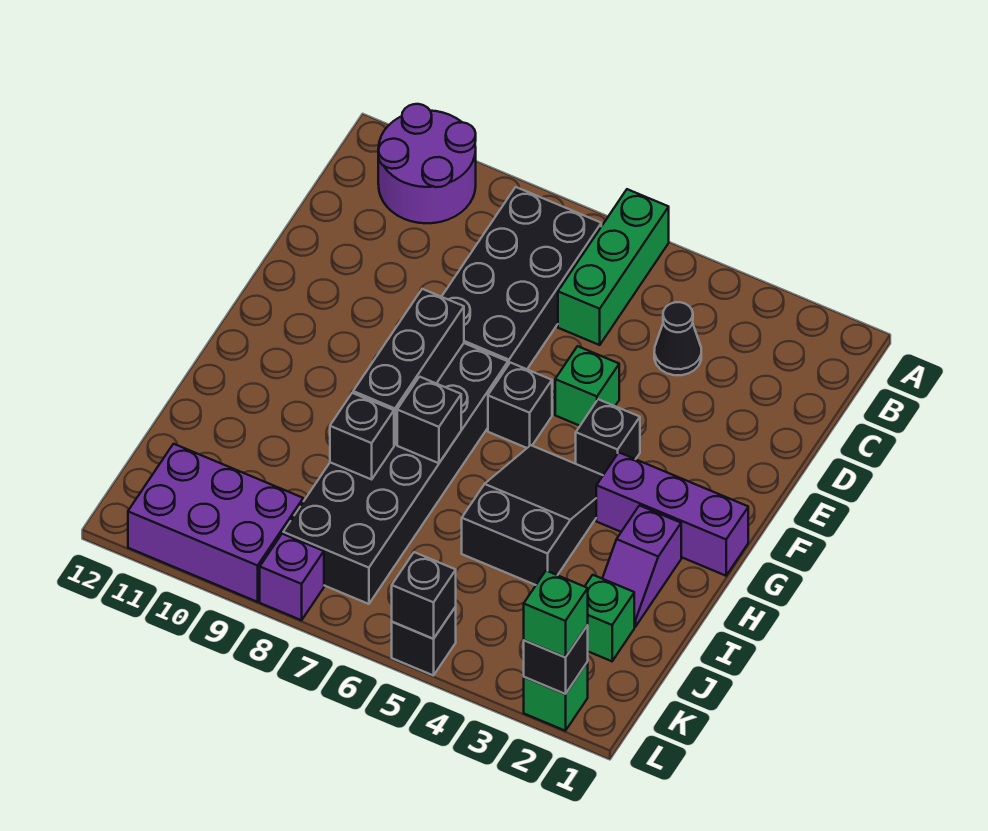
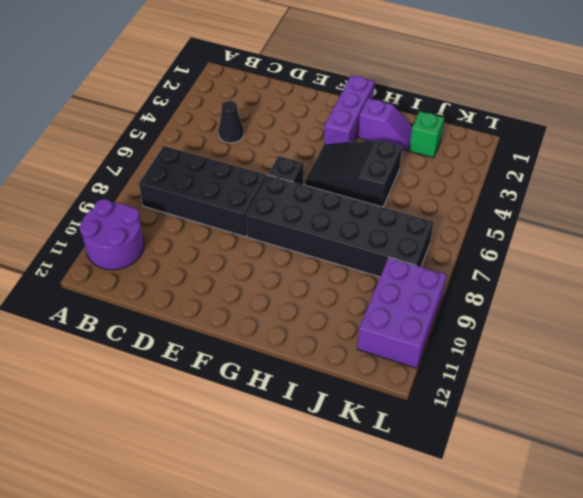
none -> green brick A6:C6 level 1
none -> green brick E5 level 1
none -> black brick F4 level 1

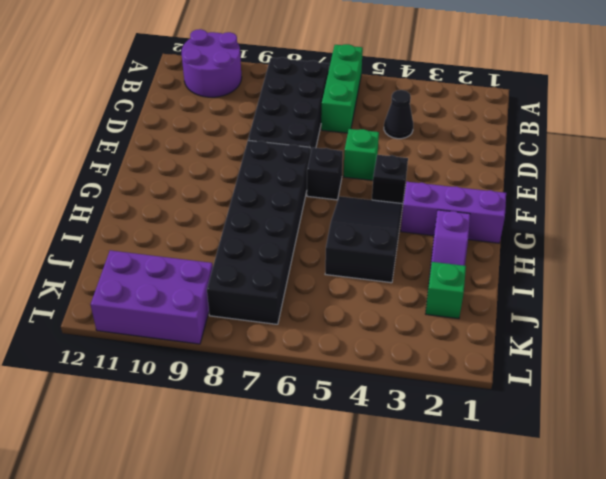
none -> green brick L2 level 1
none -> black brick L5 level 1
none -> purple brick L8 level 1

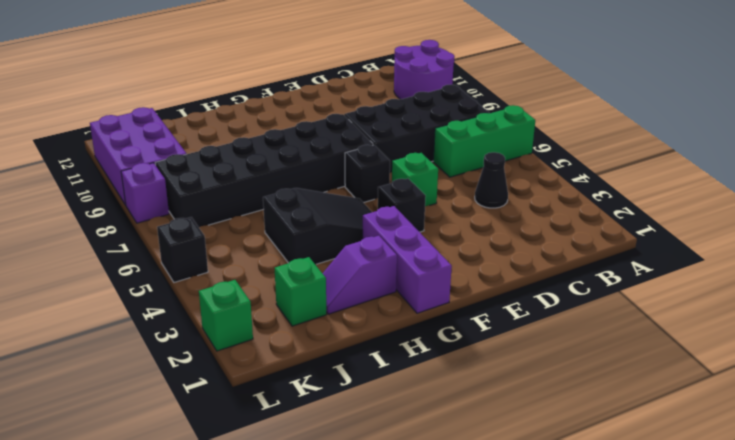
none -> black brick F8:H8 level 2
none -> black brick H7 level 2
none -> black brick I8 level 2

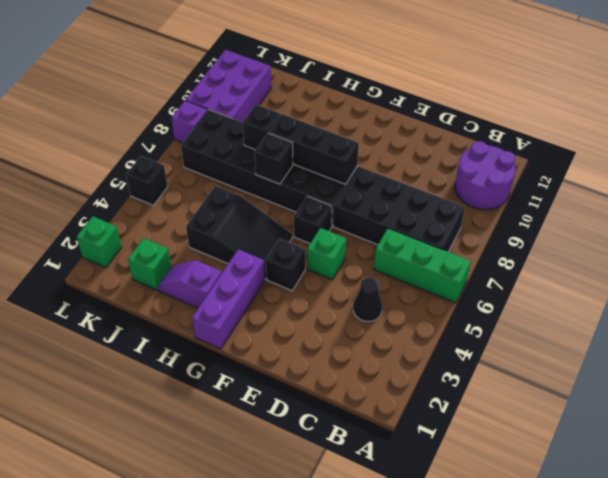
none -> black brick L2 level 2
none -> black brick L5 level 2
none -> green brick L2 level 3

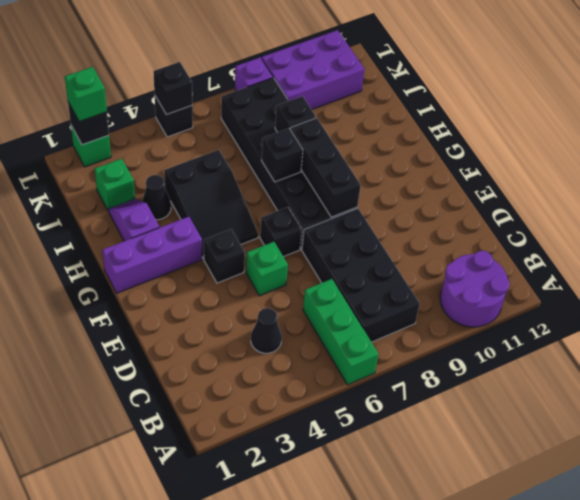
black cone I3 level 1 -> none

